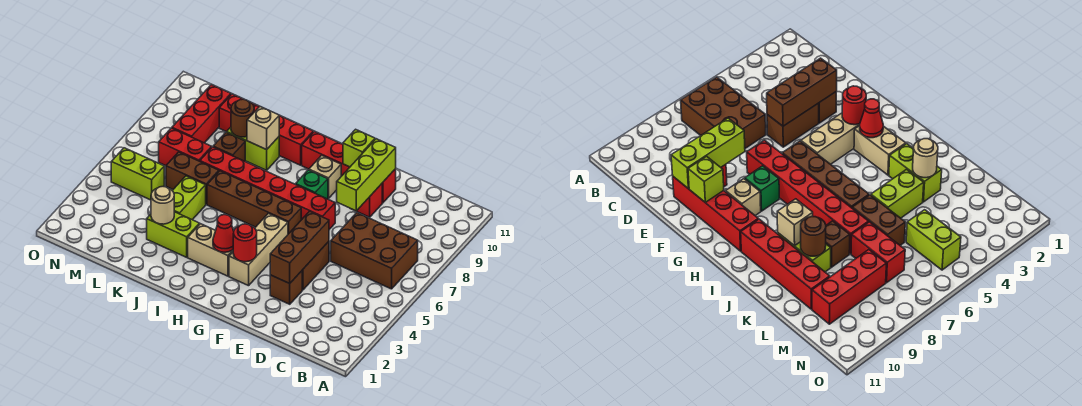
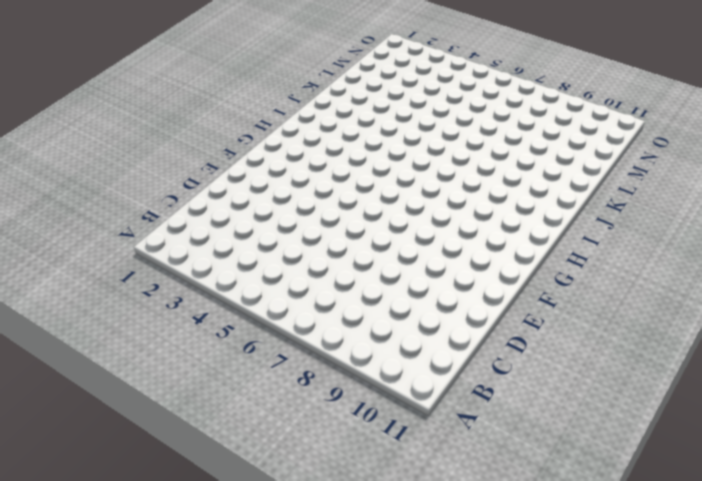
none -> brown brick B6:D7 level 1
none -> brown brick E3 level 1
none -> brown brick E4:E5 level 1

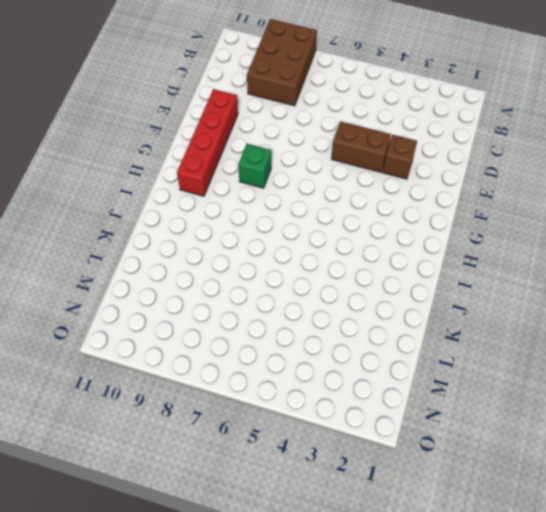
brown brick A8:C9 level 1 -> brown brick B6:D7 level 1
none -> red brick E9 level 1
none -> red brick F7:K7 level 1
none -> tan brick G3:G5 level 1

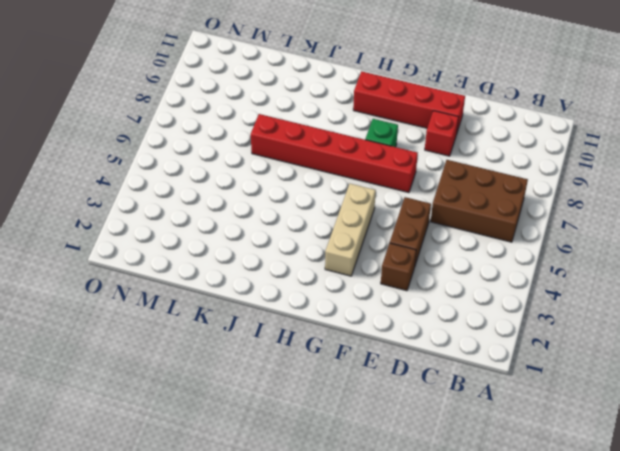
none -> brown brick G6:J6 level 1
none -> tan brick G9 level 1
none -> tan brick H3:I3 level 1

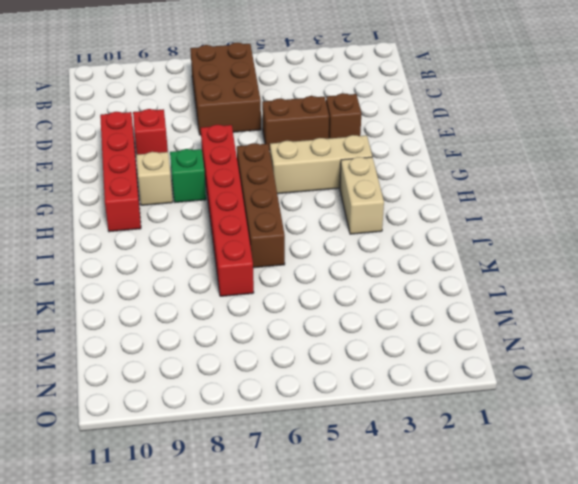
none -> red brick I10:L10 level 1
none -> lime brick J3:K3 level 1
none -> lime brick J9:K9 level 1

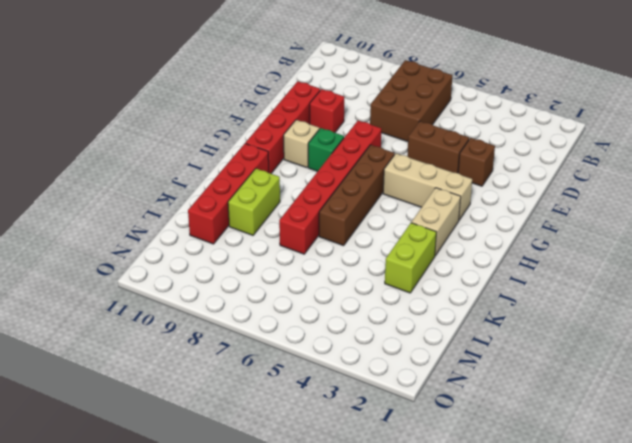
none -> lime brick K4:K5 level 1
none -> brown brick K6:L6 level 1
none -> brown brick K8 level 1

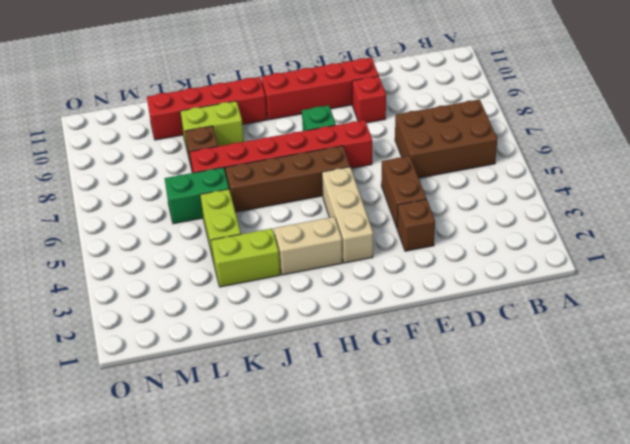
green brick K6:L6 level 1 -> brown brick K6:L6 level 1
none -> tan brick G9 level 1
none -> red brick L7:M7 level 1
none -> lime brick M5:N5 level 1

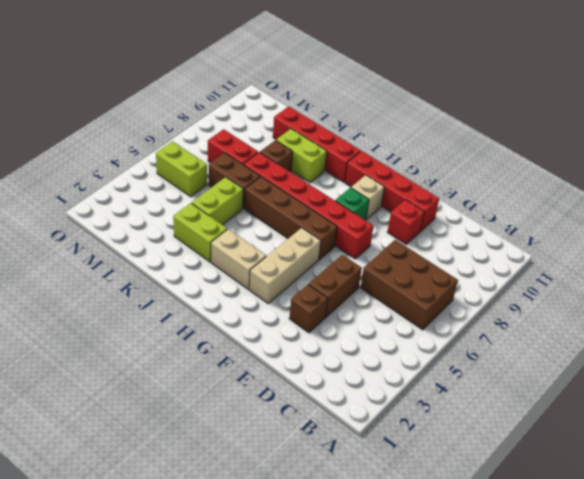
none -> red brick M8:M10 level 1
none -> brown brick E3:E5 level 2
none -> lime brick E8:E10 level 2

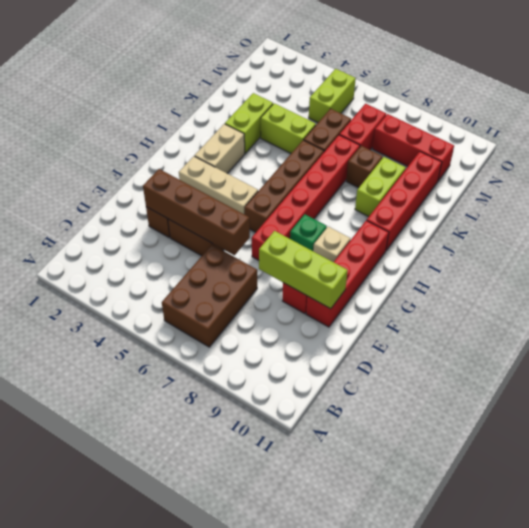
brown brick E3:E6 level 2 -> brown brick E3:E5 level 2
none -> lime brick F10 level 2
none -> red round brick G3 level 2
none -> red cone H3 level 2

